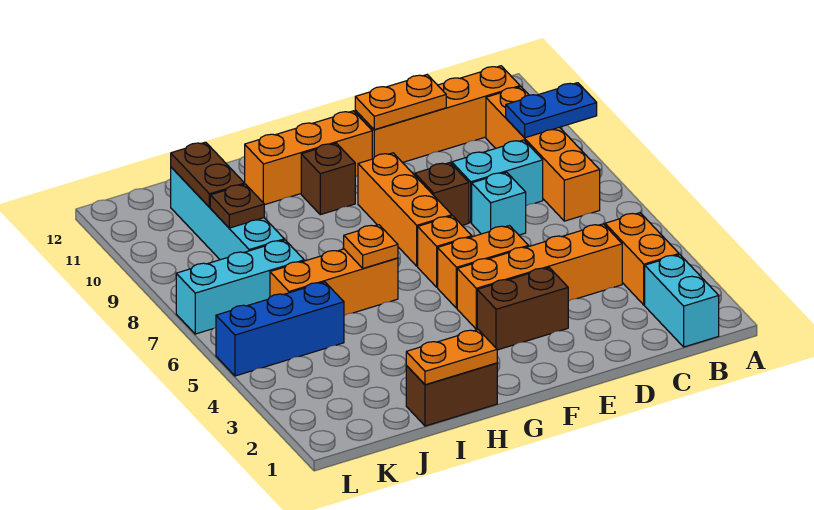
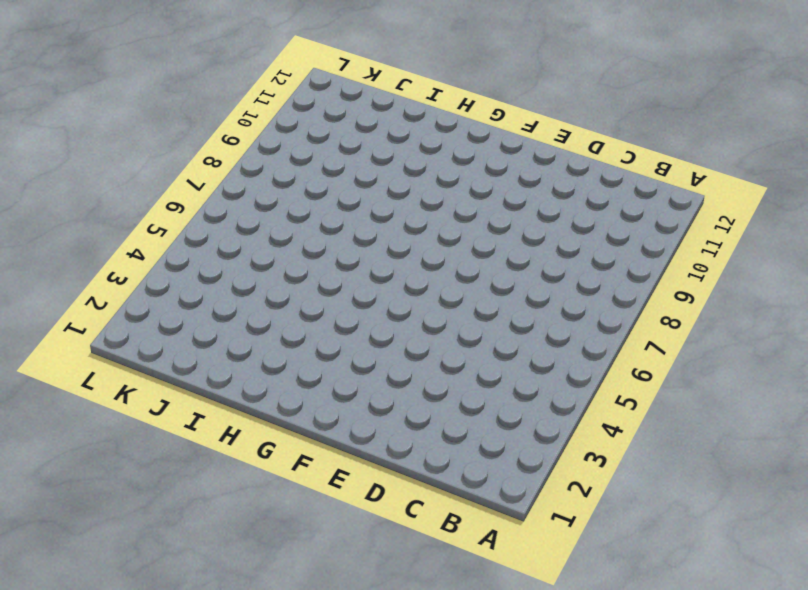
none -> cyan brick B1:B2 level 1
none -> orange brick B3:B4 level 1
none -> orange brick B7:B10 level 1

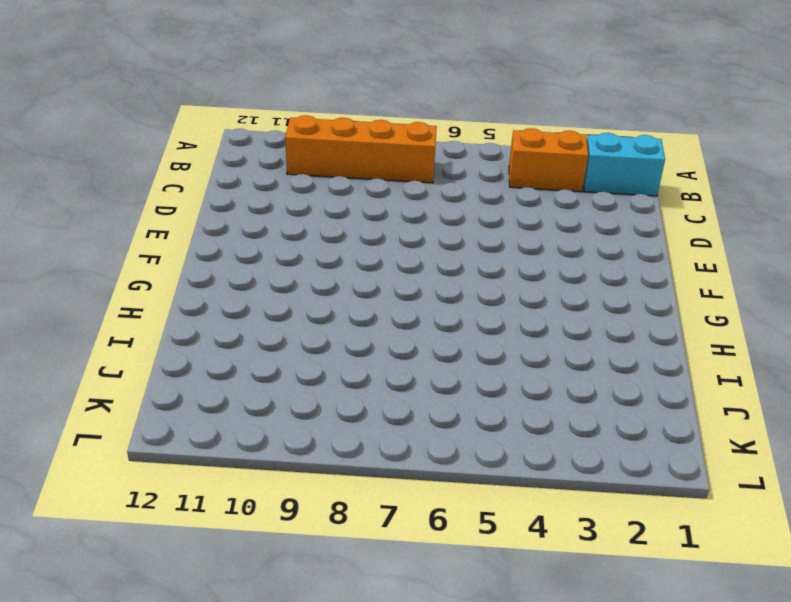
none -> orange brick B11:E11 level 1
none -> orange brick C4:F4 level 1
none -> cyan brick C8:D8 level 1

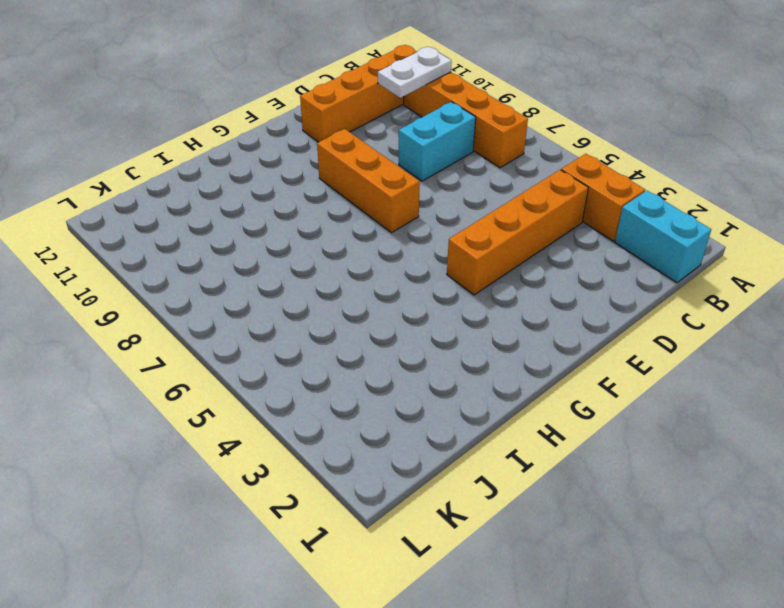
white plate B10:C10 level 2 -> none
none -> cyan brick D7 level 1
none -> brown brick E3:F3 level 1
none -> orange brick E5:F5 level 1

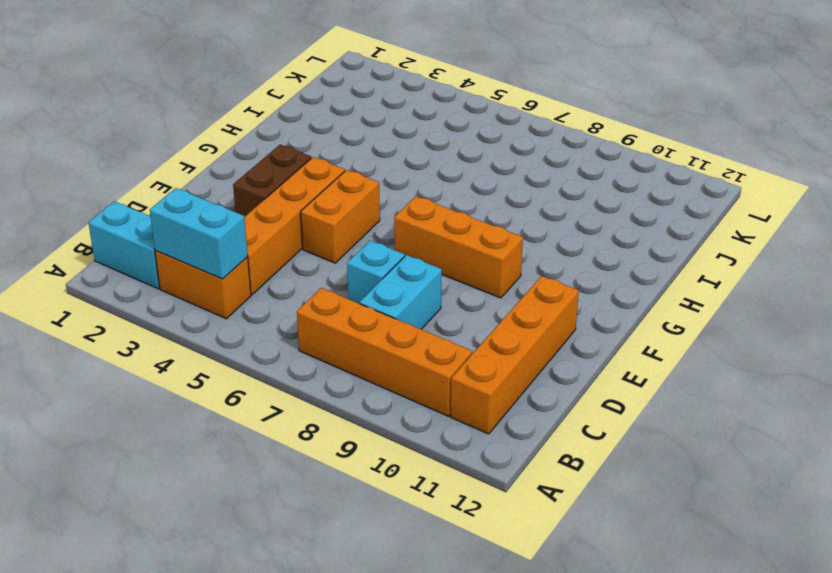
cyan brick B3:B4 level 2 -> none
none -> brown brick E8 level 1
none -> orange brick F6 level 1
none -> orange brick F11:H11 level 1

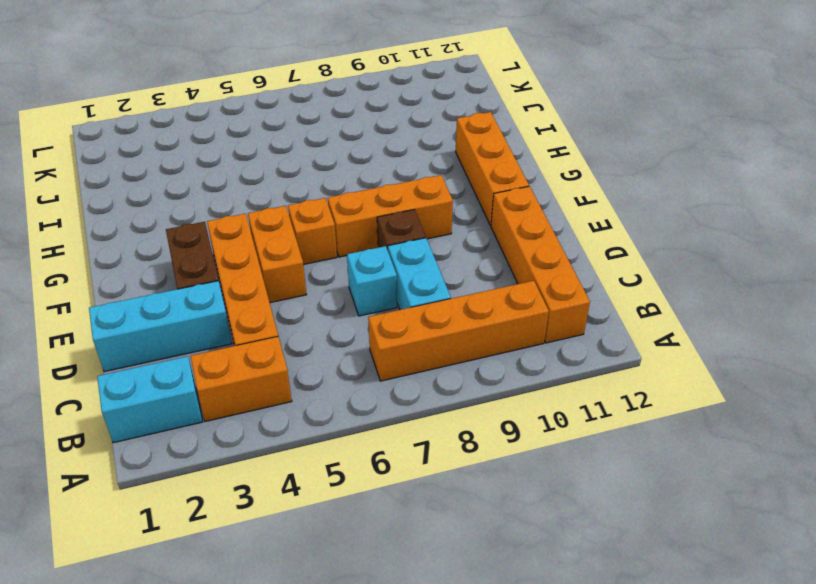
cyan brick D1:D3 level 1 -> cyan brick J7:L7 level 1
none -> brown brick G10 level 1
none -> brown brick H1:I1 level 1
none -> orange brick H6:J6 level 1

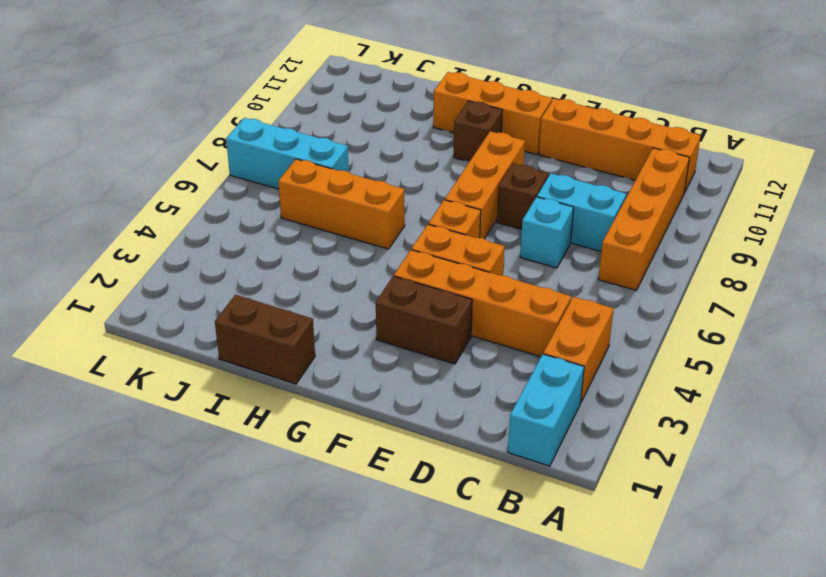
none -> blue brick J5:L5 level 1
none -> cyan brick J8:J11 level 1
none -> blue plate A9:B9 level 2

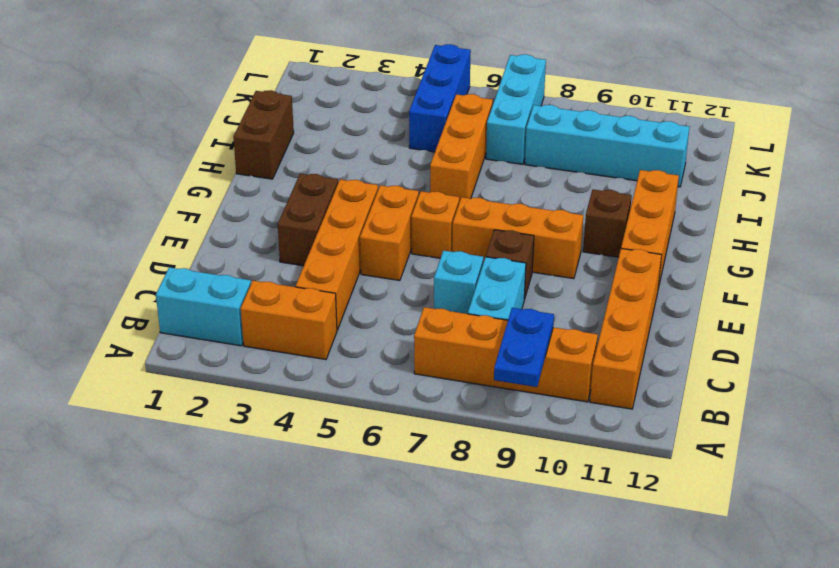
none -> orange plate D11:E11 level 2
none -> orange plate H1:I1 level 2
none -> orange plate H6 level 2

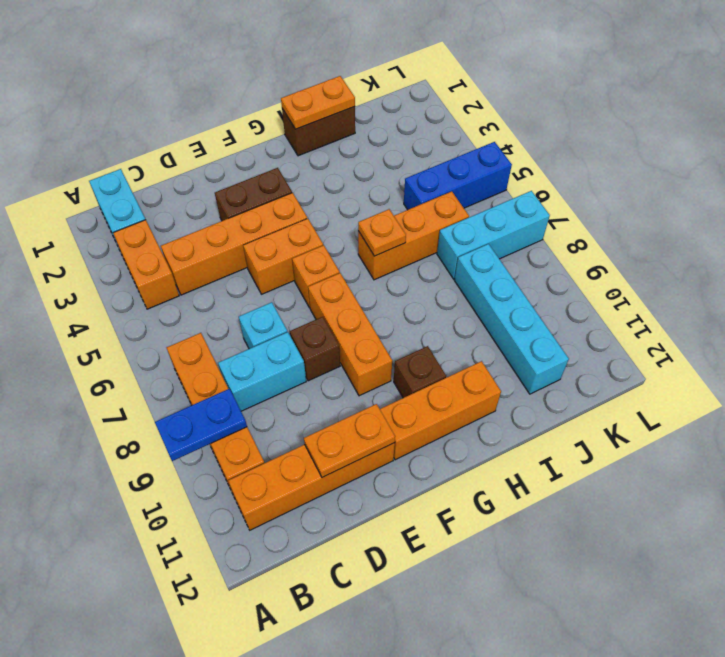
none -> brown plate J9 level 2
none -> brown plate J10:J11 level 2

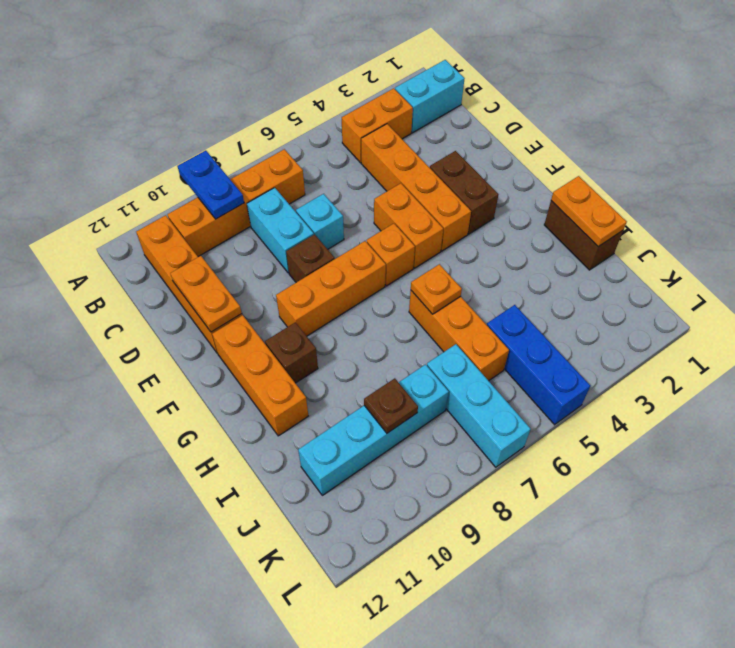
none -> brown plate J10:J11 level 2

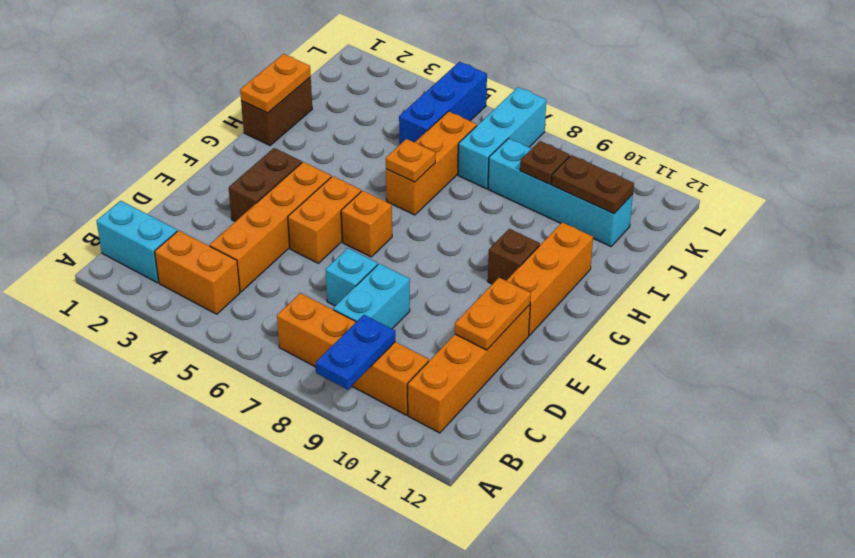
none -> brown brick E8 level 1
none -> orange brick F7:F9 level 1

